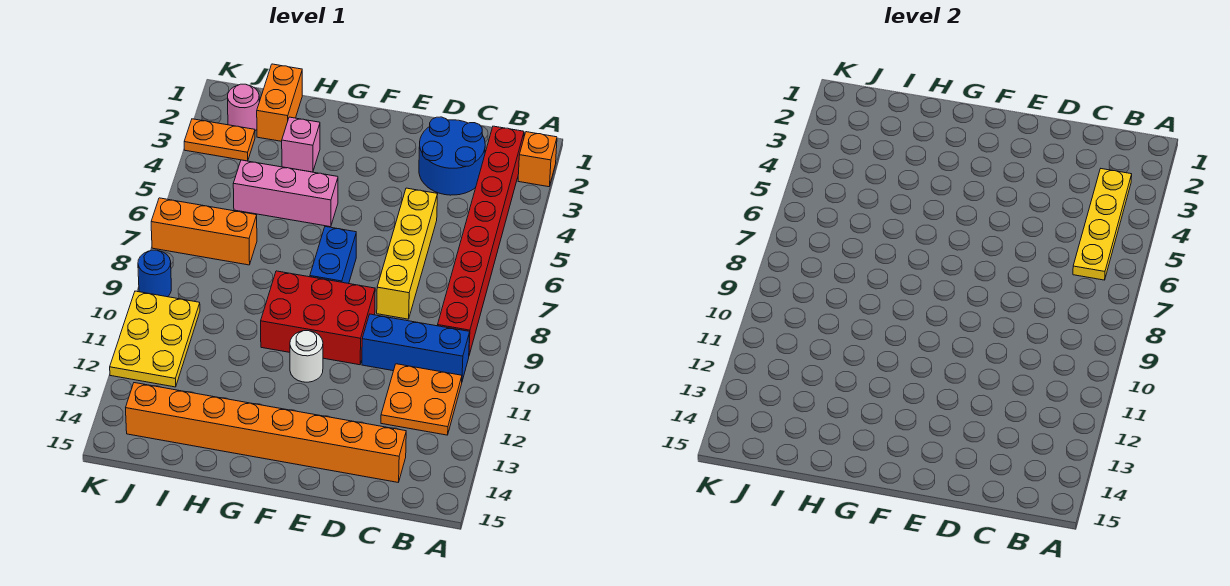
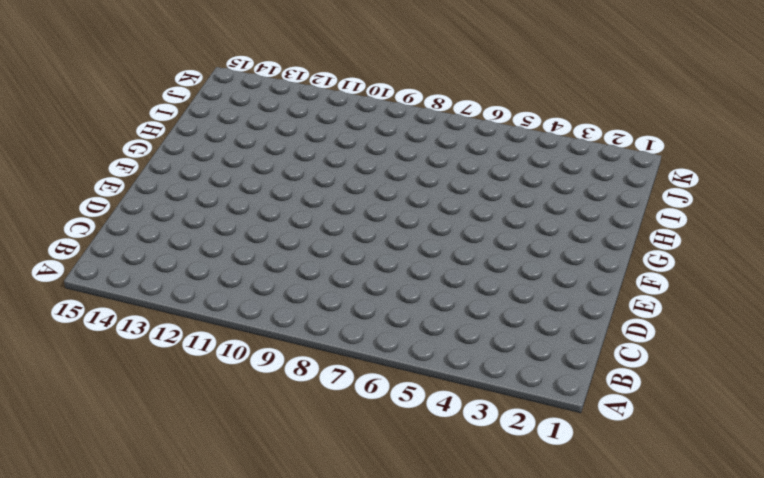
none -> orange brick A2 level 1
none -> red brick B2:B9 level 1
none -> blue brick B10:D10 level 1

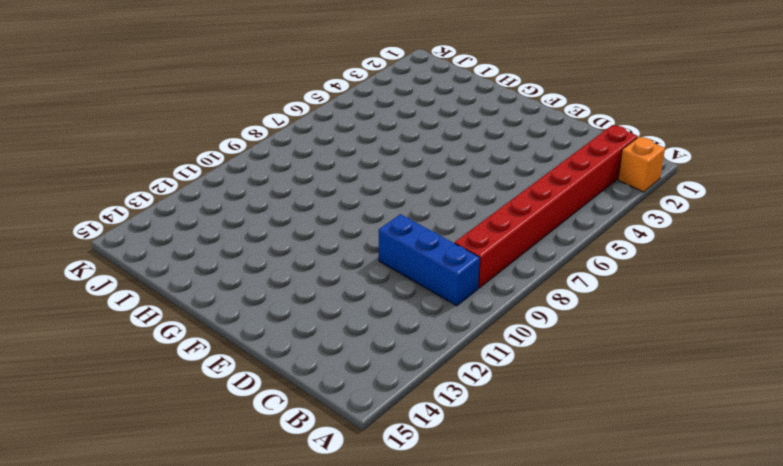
none -> orange plate B11:C12 level 1
none -> blue round brick C2:D3 level 1
none -> orange brick C14:J14 level 1

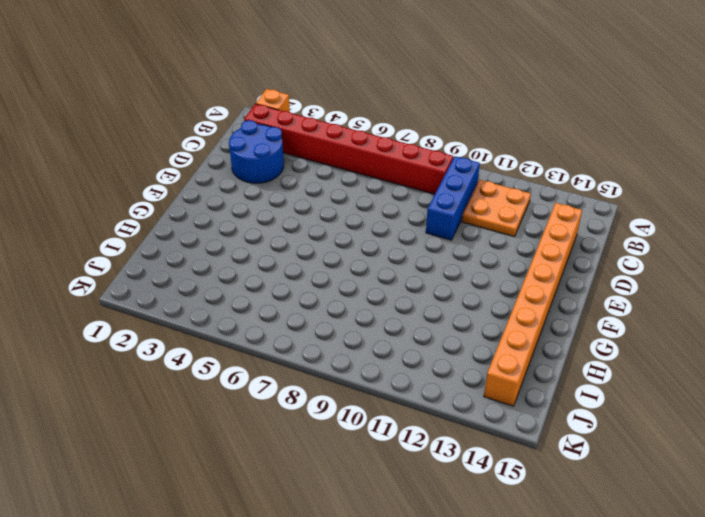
none -> yellow brick D5:D8 level 1
none -> red brick E9:G10 level 1
none -> blue brick F7:F8 level 1

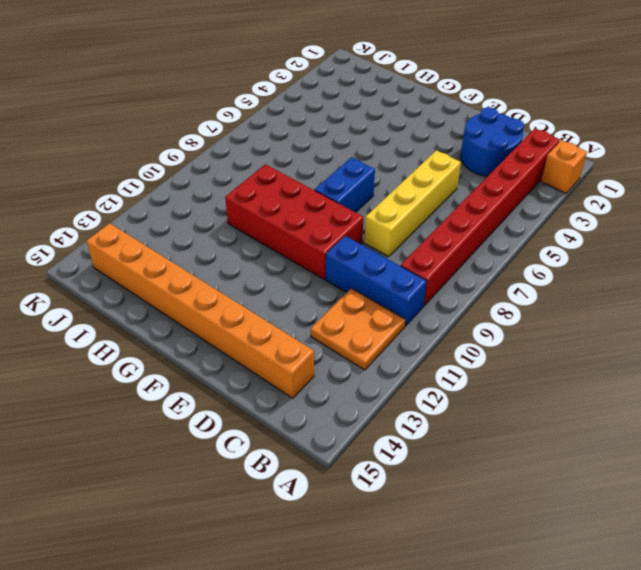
red brick E9:H10 level 1 -> red brick E9:G10 level 1
none -> white round brick F11 level 1
none -> pink brick G5:I5 level 1
none -> pink brick H3 level 1

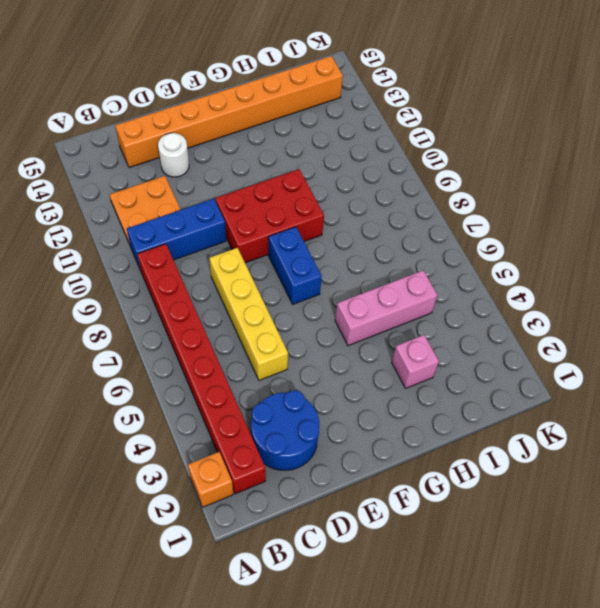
white round brick D13 level 1 -> white round brick F11 level 1
none -> orange brick I1:I2 level 1
none -> orange brick I7:K7 level 1
none -> pink round brick J2 level 1

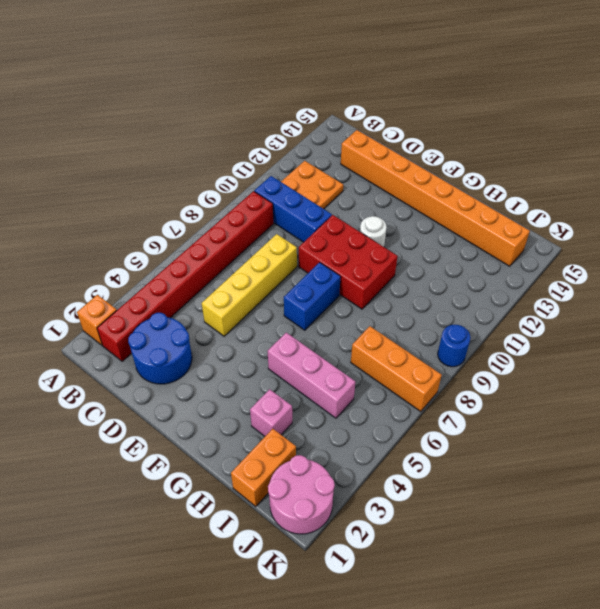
pink round brick J1:K2 level 1 -> pink round brick J2 level 1
none -> orange plate J3:K3 level 1
none -> yellow plate J10:K12 level 1
none -> yellow plate B3:B6 level 2

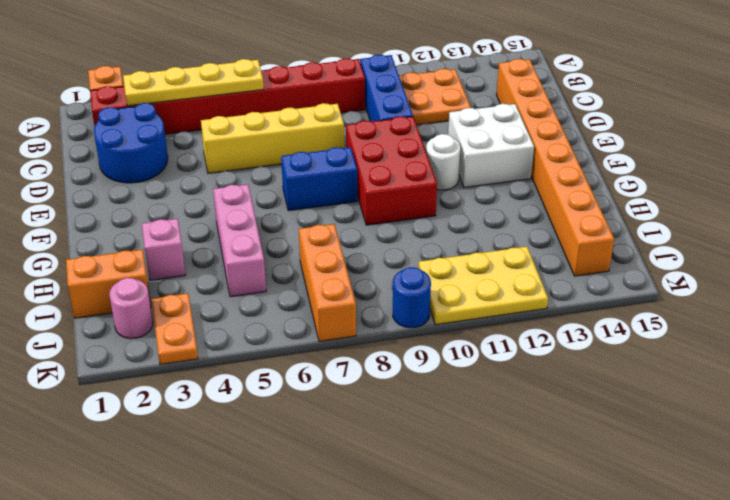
white brick E12:F13 level 1 -> none

